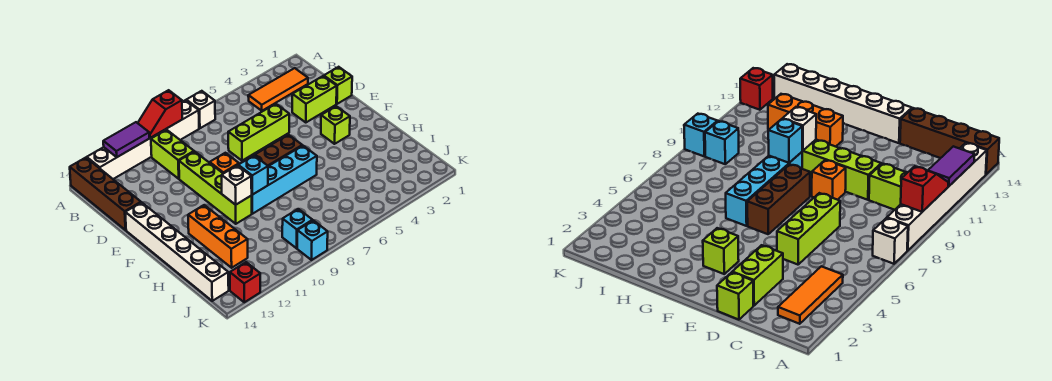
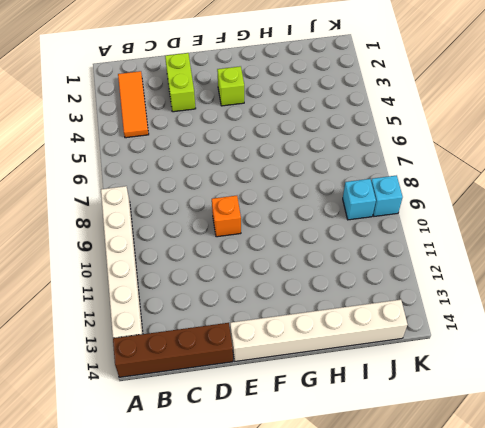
none -> white brick A7 level 1
none -> lime brick B10:C10 level 1
none -> lime brick D1 level 1

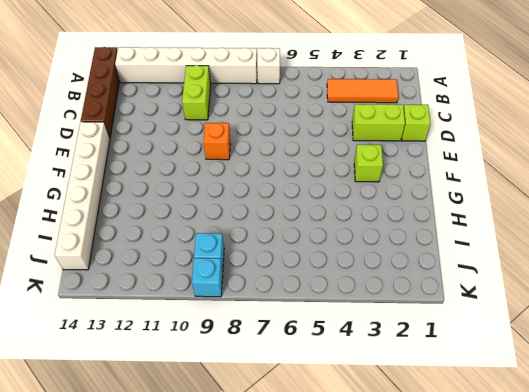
none -> lime brick D5:D7 level 1
none -> lime brick D10:G10 level 1
none -> brown brick F6:F8 level 1

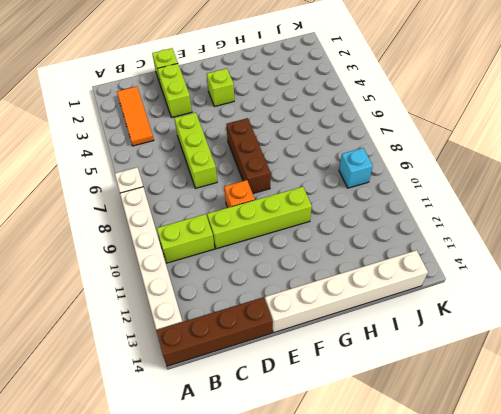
none -> cyan brick G6:G9 level 1
none -> orange brick G12:I12 level 1
none -> cyan brick K9 level 1

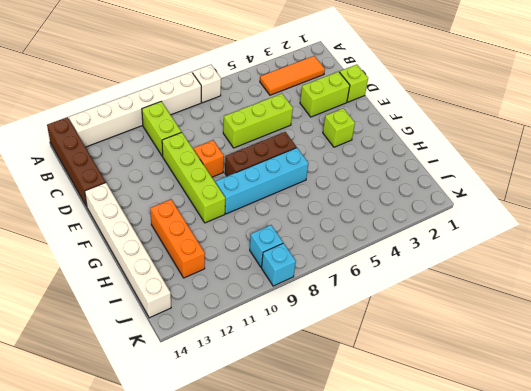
none -> red brick K13 level 1
none -> red slope A9:A10 level 2 top 9
none -> purple tile A11:A12 level 2

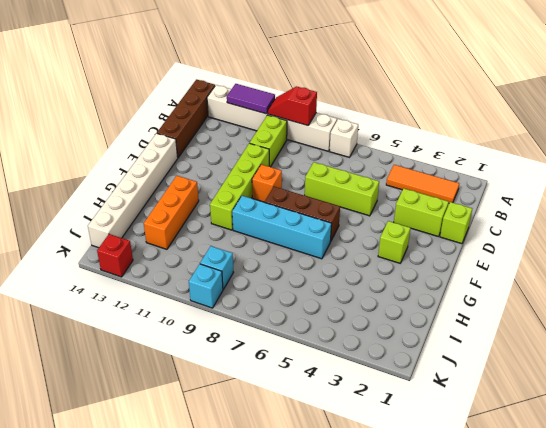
none -> cyan brick G9 level 2
none -> white brick G10 level 2

